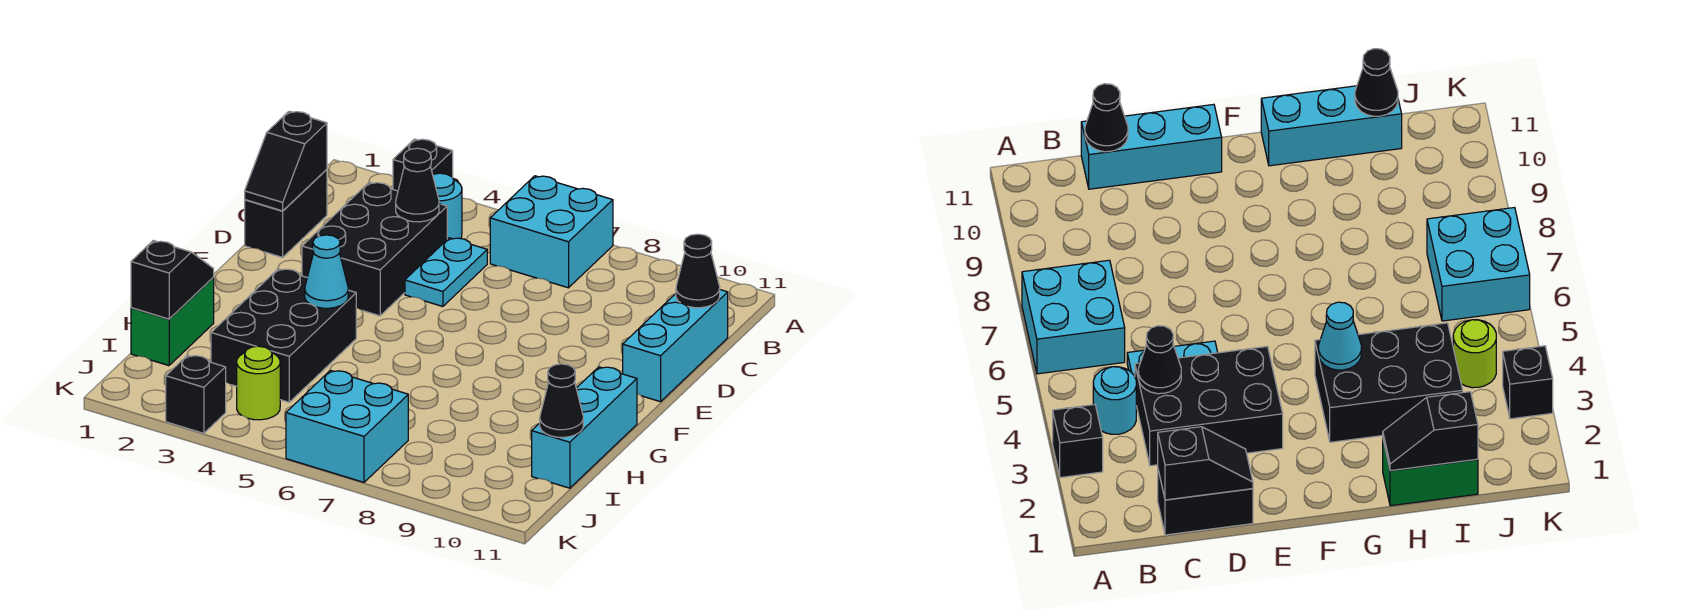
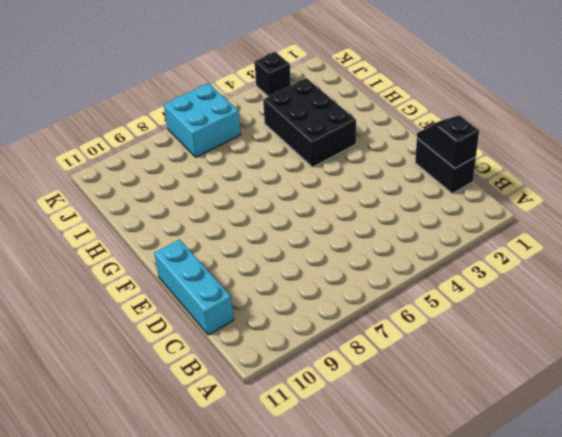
none -> black brick A3 level 1
none -> cyan brick A6:B7 level 1
none -> cyan round brick B4 level 1

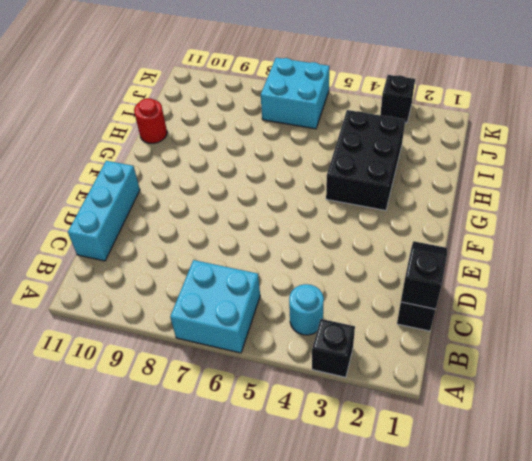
red round brick H11 level 1 -> cyan brick G11:I11 level 1
none -> black brick C3:E4 level 1
none -> cyan plate C5:D5 level 1
none -> green brick H1:I1 level 1

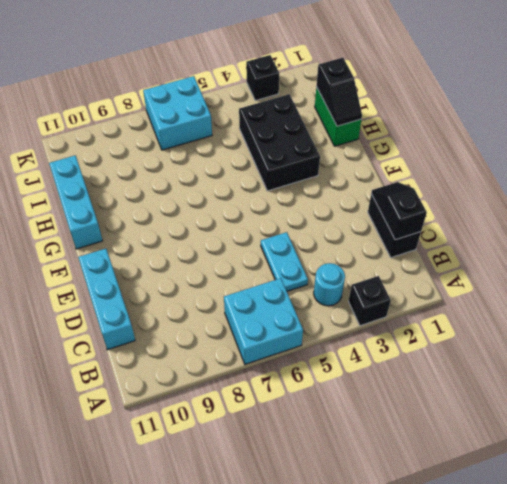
none -> black brick C3:E4 level 1
none -> lime round brick J4 level 1
none -> black cone C4 level 2

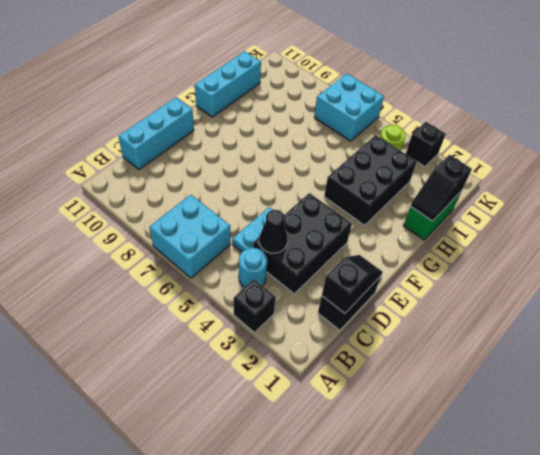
none -> black cone C11 level 2
none -> cyan cone G4 level 2
none -> black cone I11 level 2

